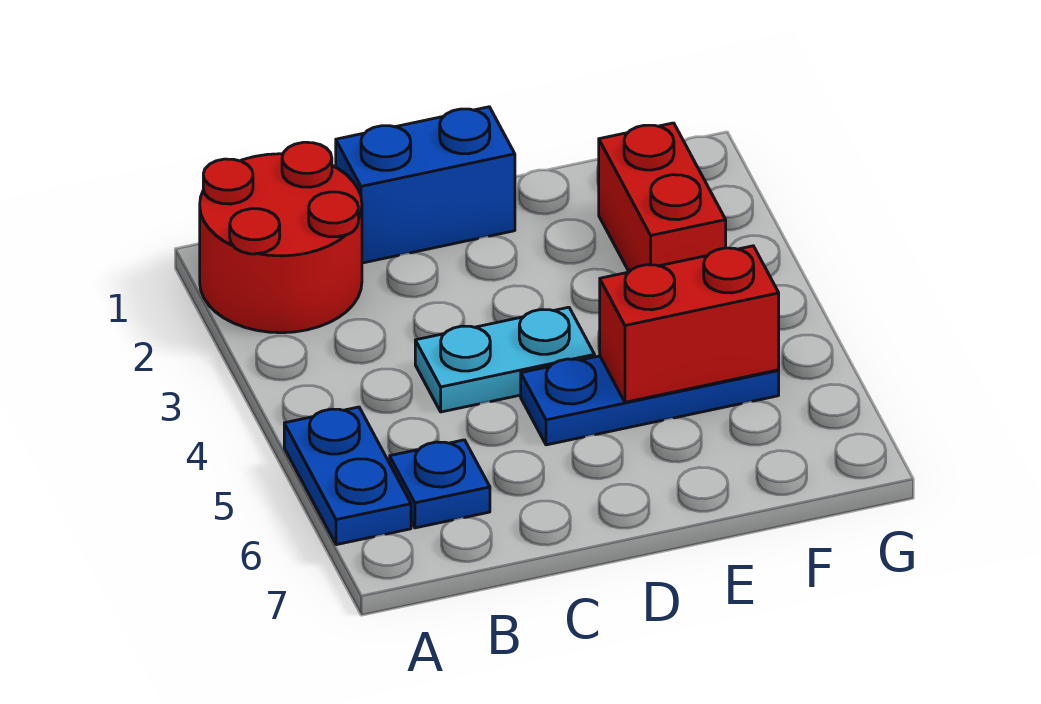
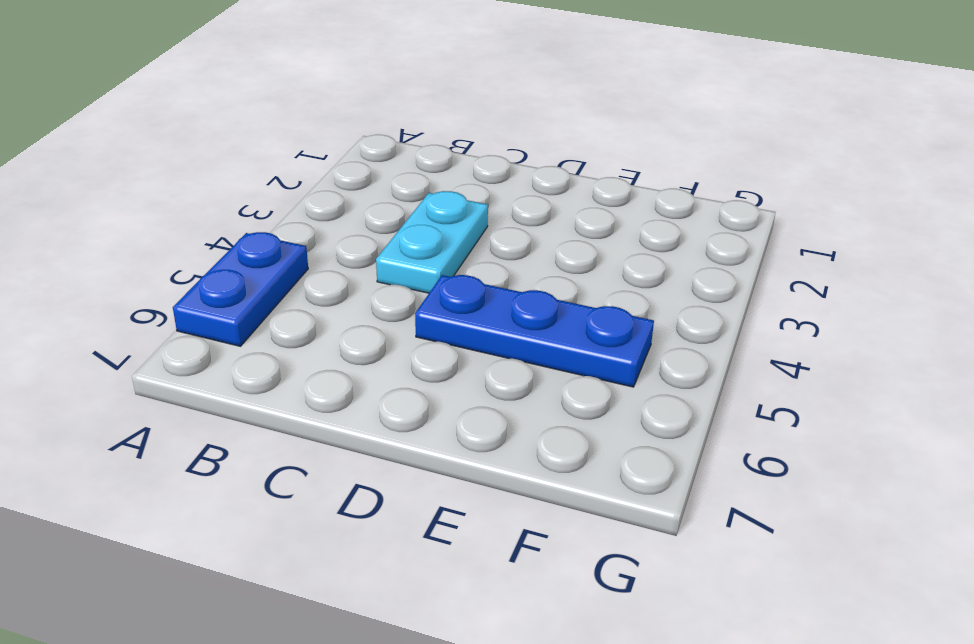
cyan plate C3:C4 level 1 -> cyan plate C4:D4 level 1
none -> red round brick A1:B2 level 1
none -> blue plate B6 level 1

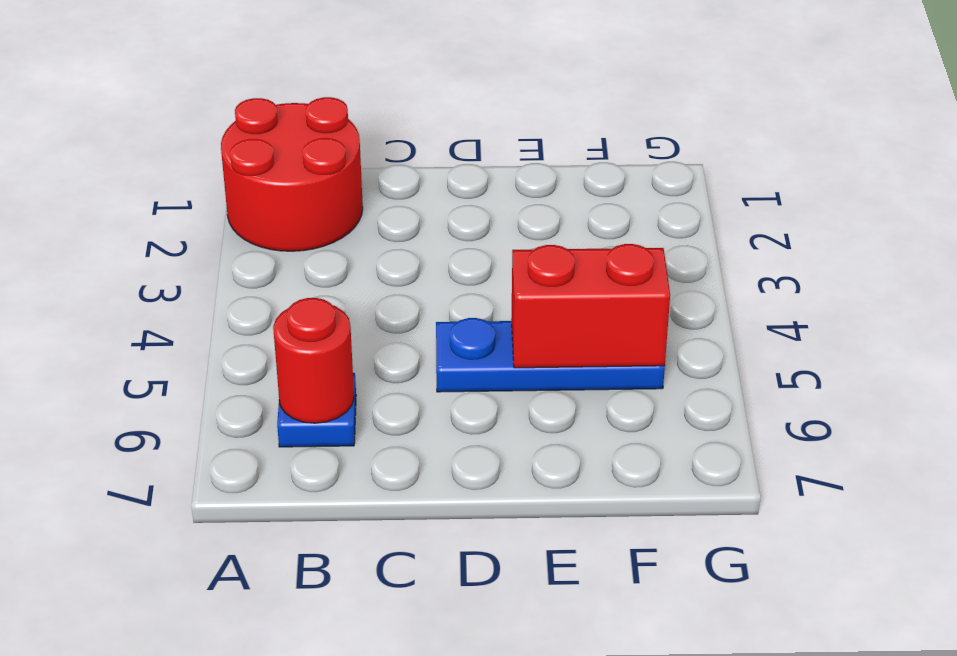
red round brick B6 level 2 -> none
none -> blue plate A5:A6 level 1
none -> blue brick C1:D1 level 1

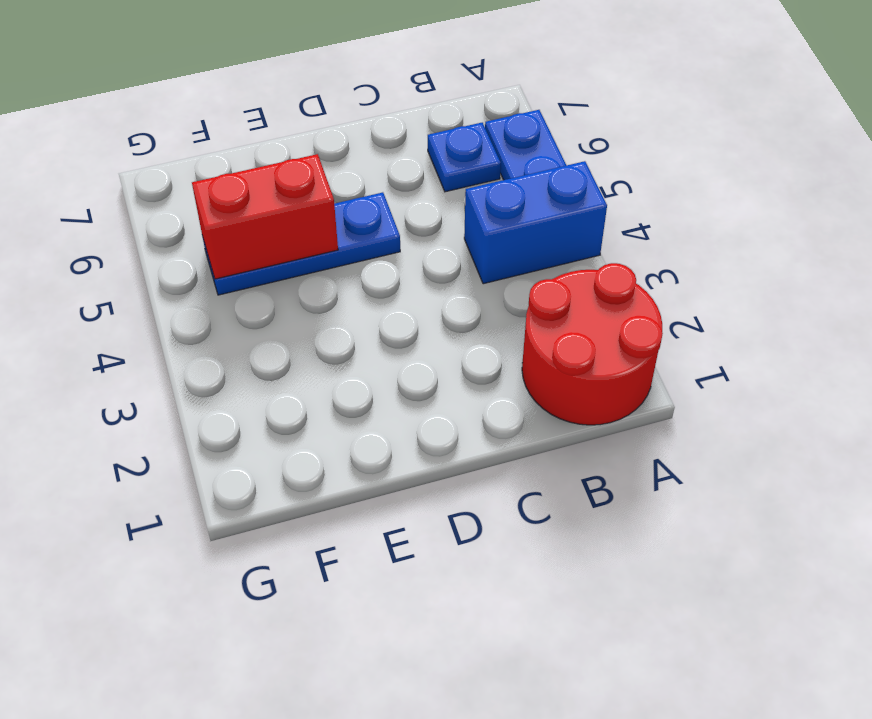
blue brick A4:B4 level 1 -> blue brick C1:D1 level 1
none -> cyan plate C4:D4 level 1
none -> red brick F2:F3 level 1

